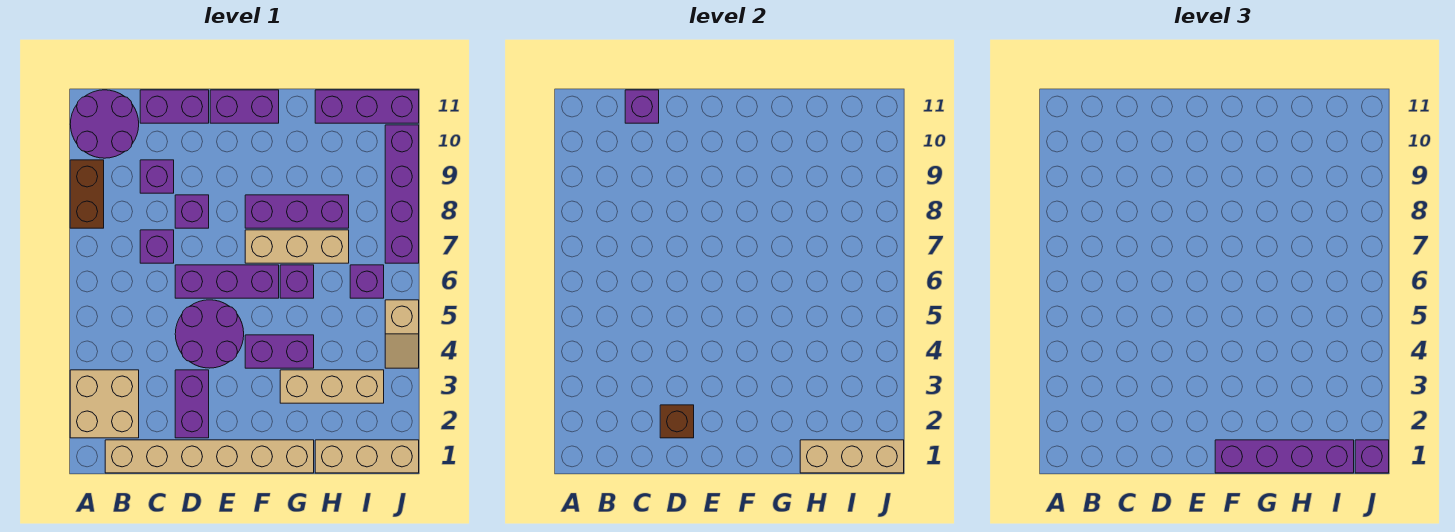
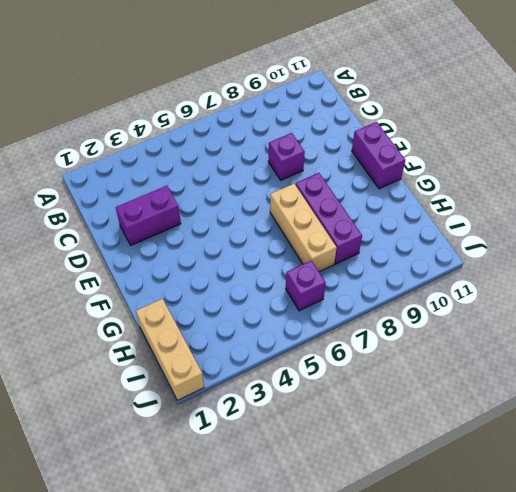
none -> tan brick A2:B3 level 1
none -> brown brick A8:A9 level 1
none -> purple round brick A10:B11 level 1

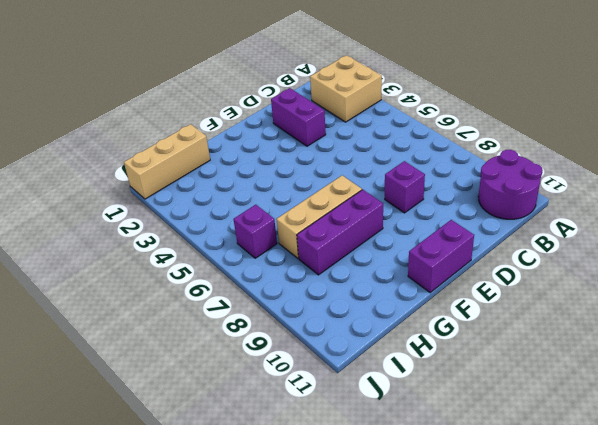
none -> brown brick A8:A9 level 1
none -> tan brick B1:G1 level 1
none -> purple brick C7 level 1

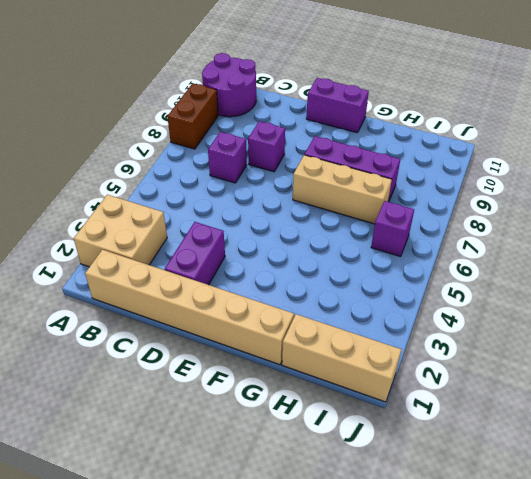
none -> purple brick C9 level 1
none -> purple brick C11:D11 level 1
none -> purple round brick D4:E5 level 1

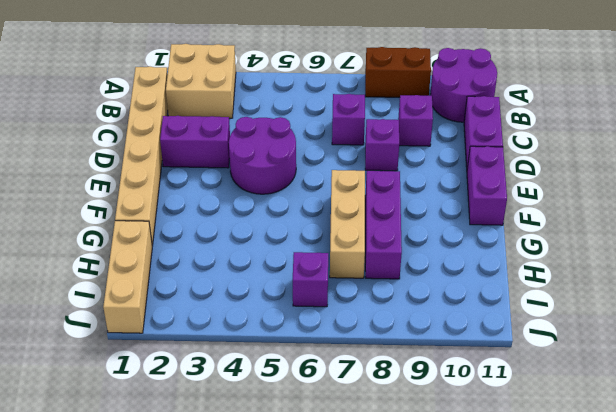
none -> purple brick D6:F6 level 1
none -> purple brick F4:G4 level 1
none -> tan brick G3:I3 level 1

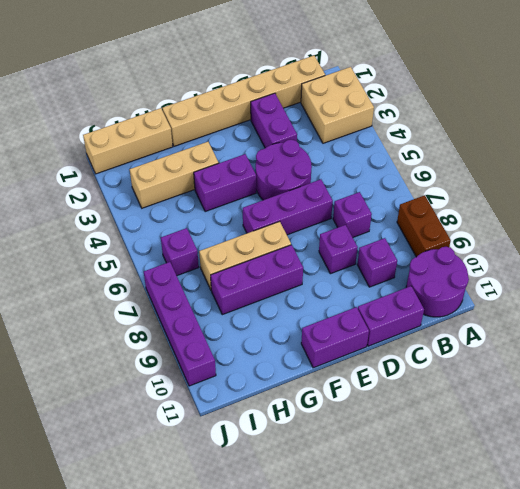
none -> purple brick G6 level 1
none -> purple brick H11:J11 level 1
none -> tan slope J4:J5 level 1 top 5

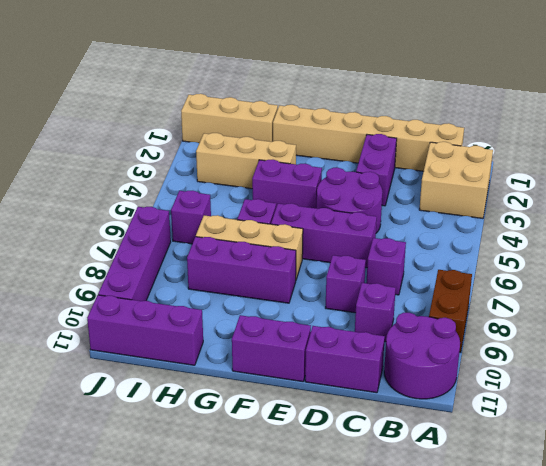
none -> tan slope J4:J5 level 1 top 5
none -> purple brick C11 level 2
none -> brown brick D2 level 2

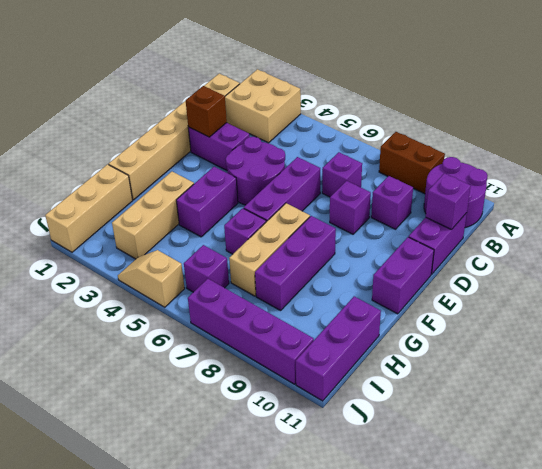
none -> tan brick H1:J1 level 2
none -> purple brick F1:I1 level 3
none -> purple brick J1 level 3

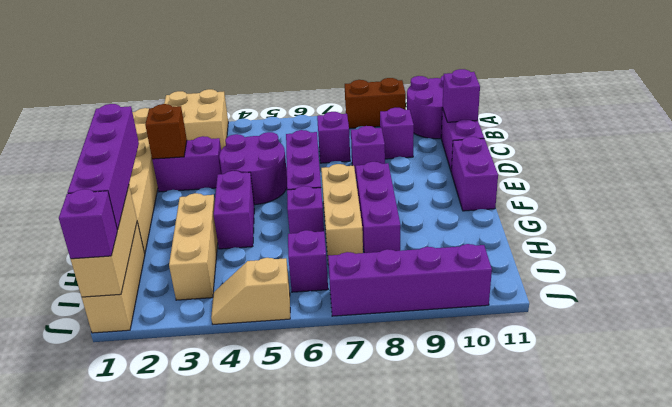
none -> purple brick H11:J11 level 1

